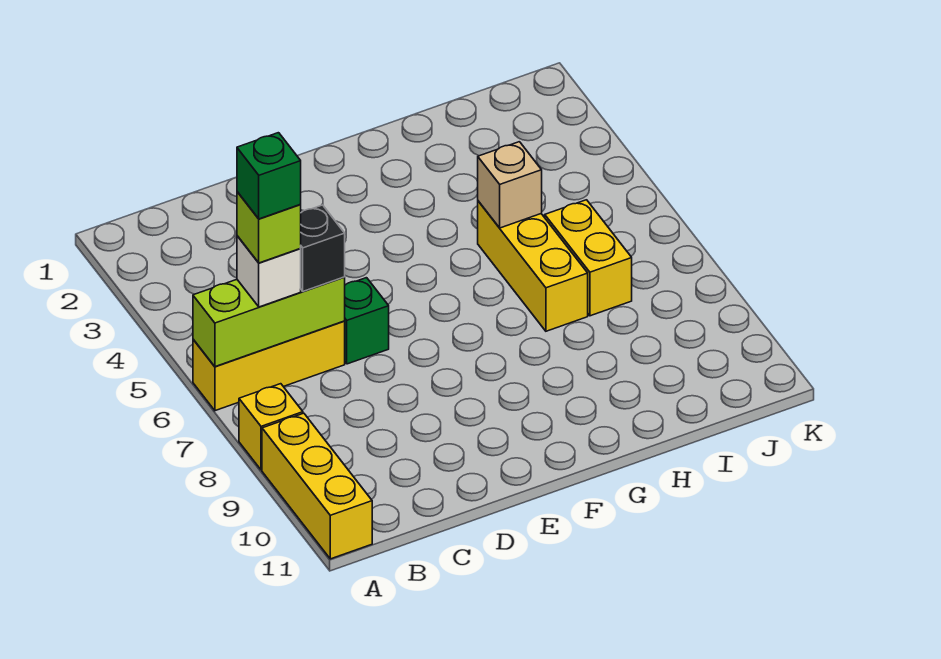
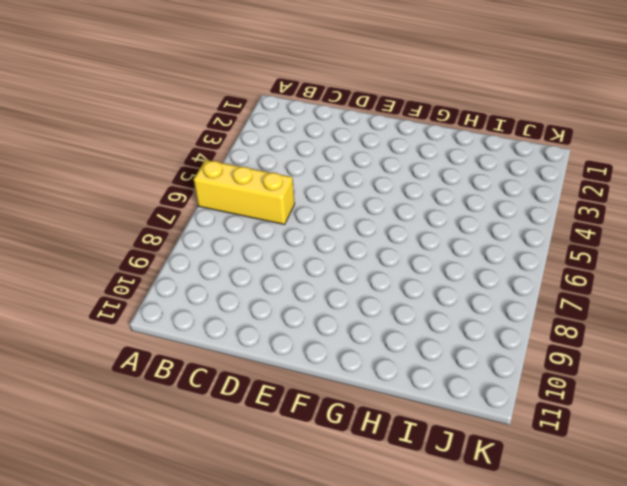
none -> yellow brick A8 level 1
none -> yellow brick A9:A11 level 1
none -> green brick D6 level 1

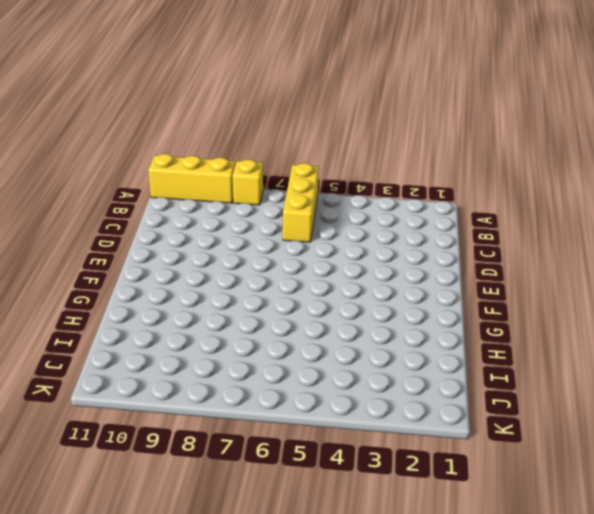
none -> green brick D6 level 1
none -> yellow brick H5:H7 level 1
none -> yellow brick I6:I7 level 1

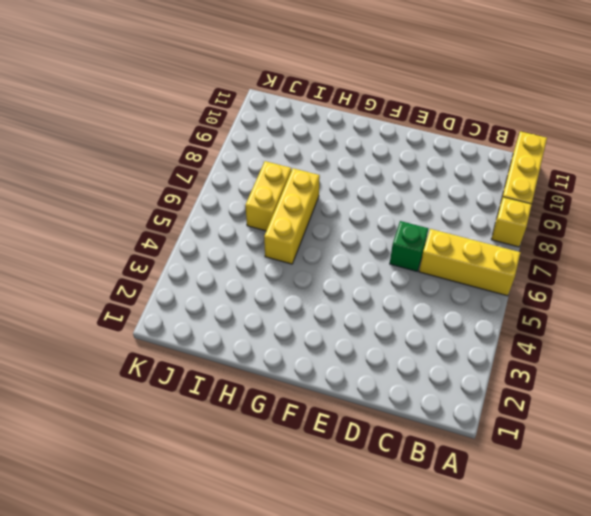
none -> lime brick A6:C6 level 2
none -> tan brick H5 level 2
none -> white brick B6 level 3

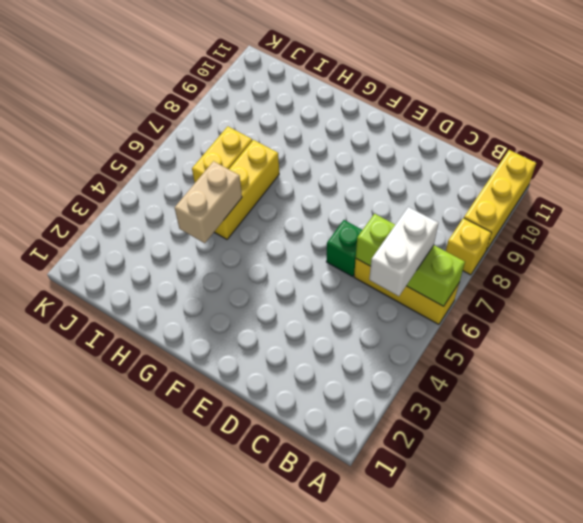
white brick B5:B6 level 3 -> white brick B6 level 3
tan brick H4:H5 level 2 -> tan brick H5 level 2
none -> black brick C6 level 3
none -> lime brick B6 level 4
none -> green brick B6 level 5

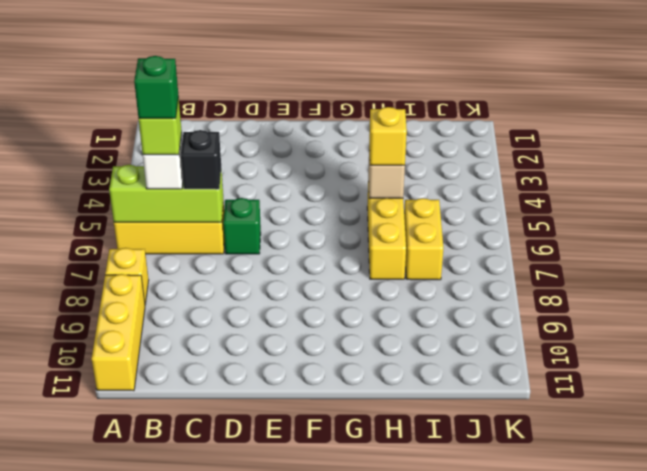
yellow brick H5 level 3 -> none

